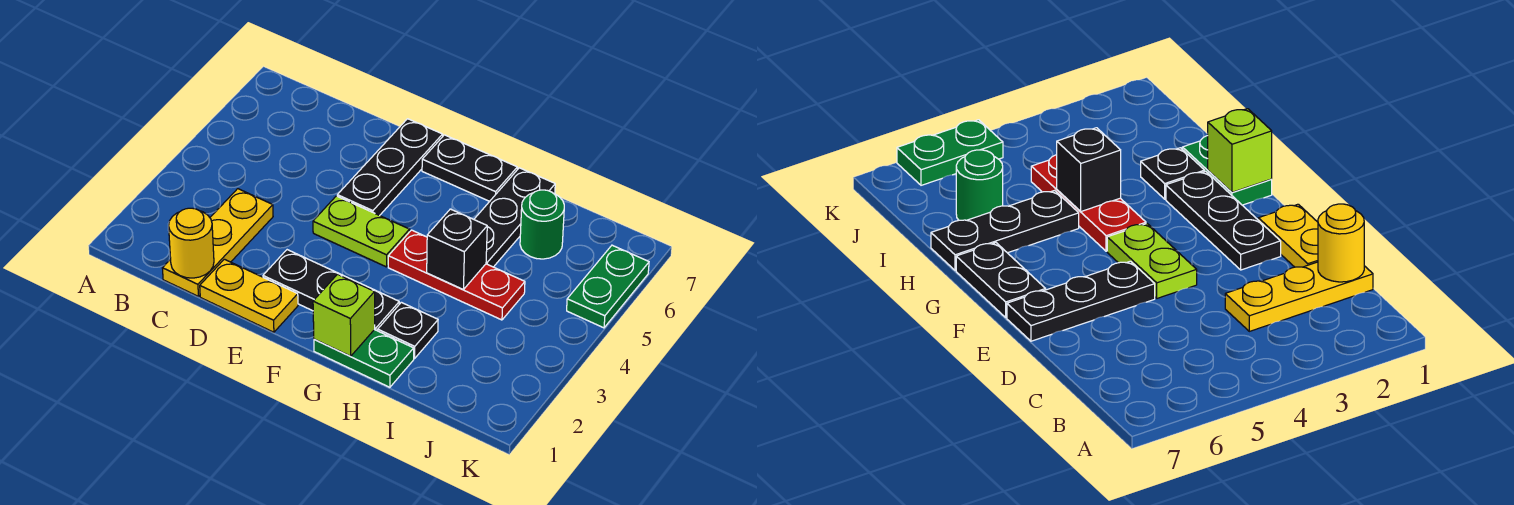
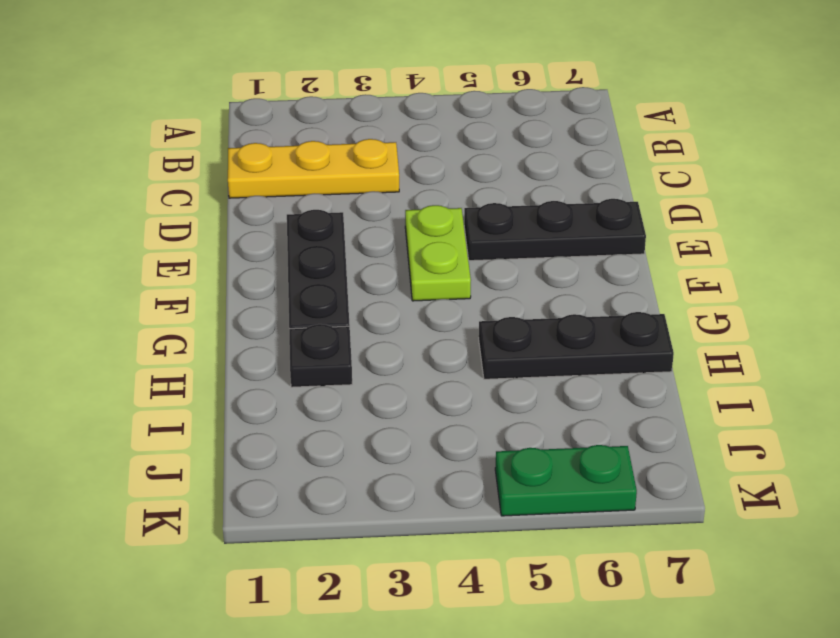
none -> yellow plate D1:E1 level 1
none -> black plate F7:G7 level 1
none -> green plate G1:H1 level 1

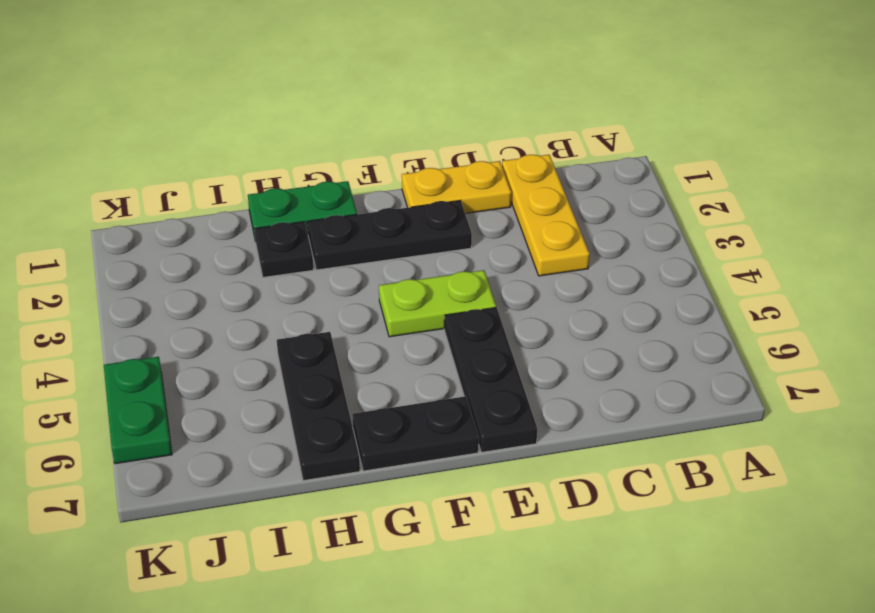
none -> red plate G4:I4 level 1
none -> green round brick I6 level 1
none -> yellow round brick C1 level 2

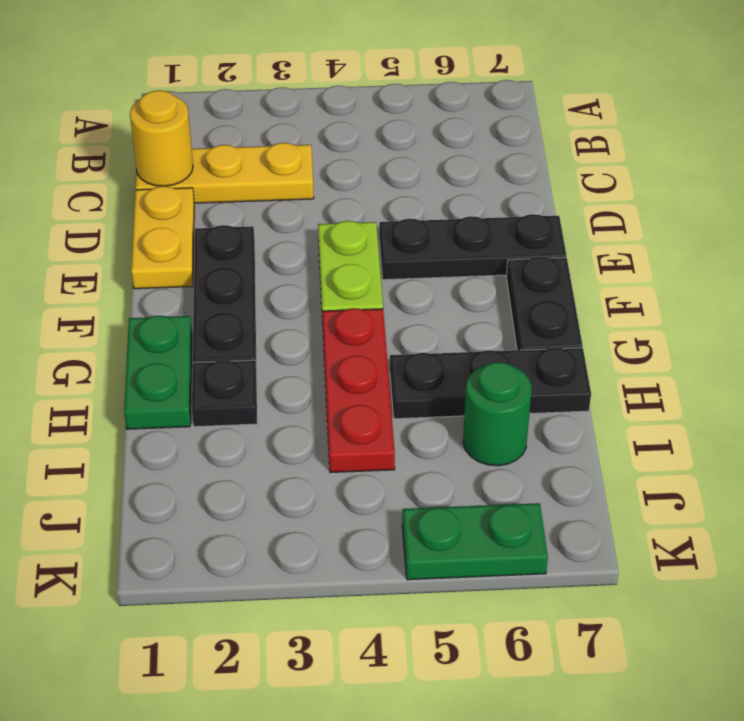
none -> lime brick G1 level 2
none -> black brick H4 level 2

